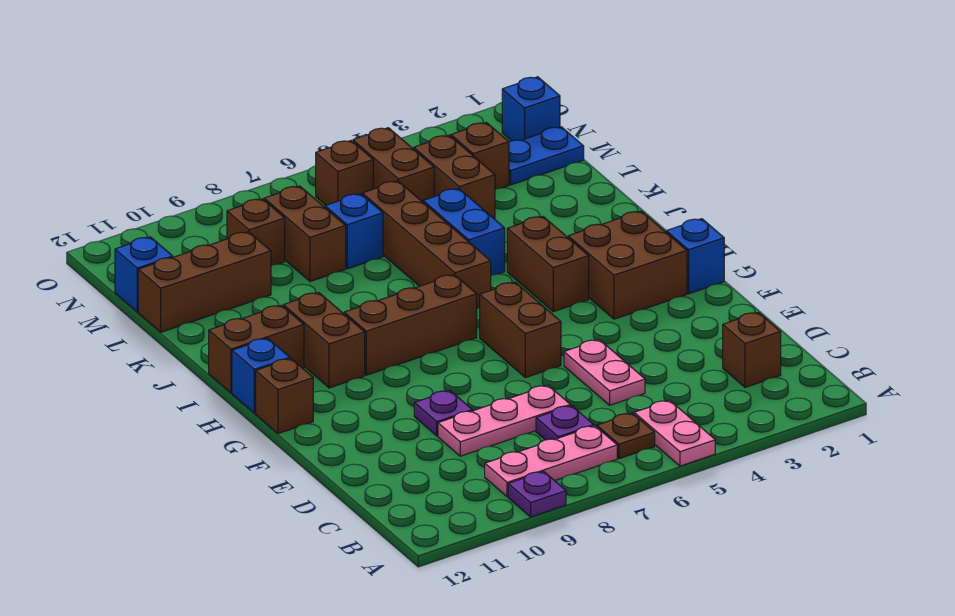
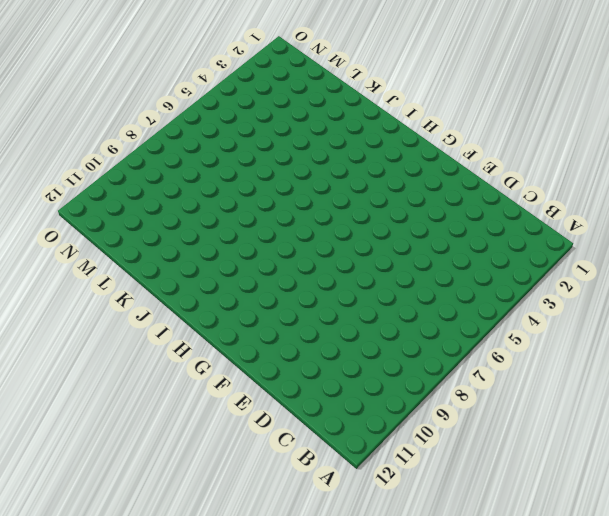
none -> pink plate A5:B5 level 1
none -> purple plate A9 level 1
none -> brown plate B6 level 1
none -> pink plate B7:B9 level 1

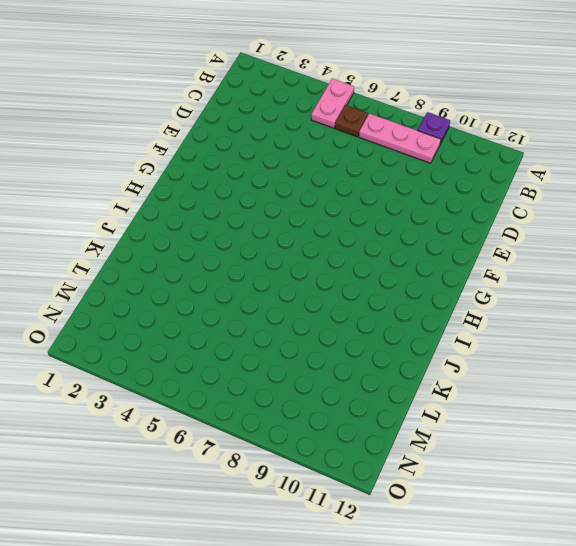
none -> brown brick C2 level 1
none -> purple plate C7 level 1
none -> pink plate D5:E5 level 1
none -> pink plate D7:D9 level 1

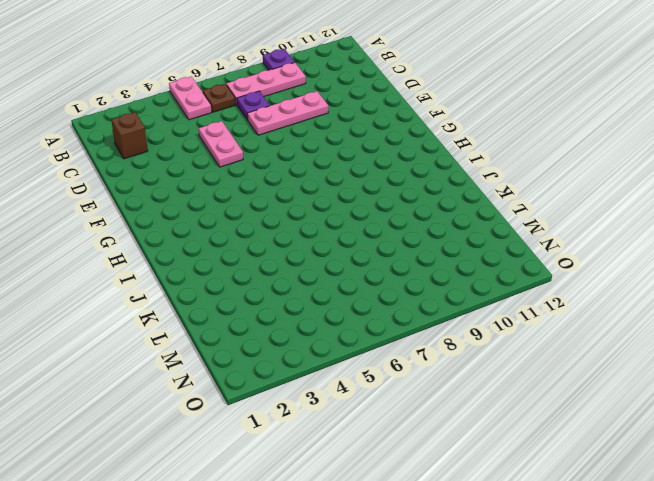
none -> purple plate E9 level 1
none -> brown brick F6:G6 level 1
none -> blue brick G1 level 1
none -> brown brick G2:H3 level 1

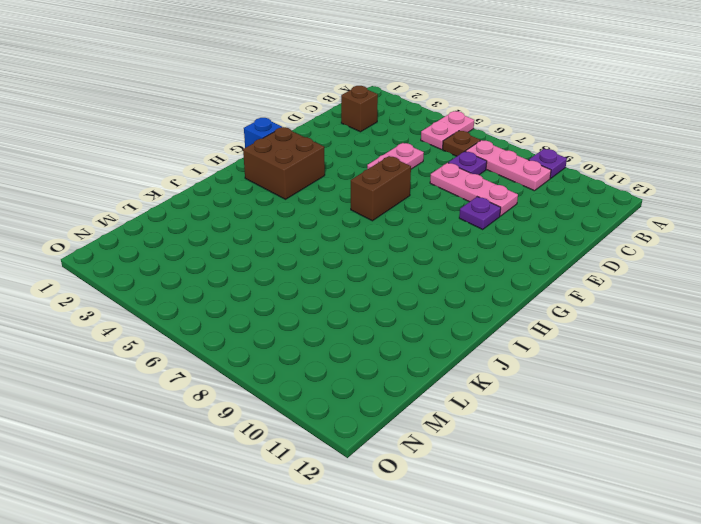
none -> brown brick G12 level 1
none -> brown brick H4:I4 level 1
none -> brown brick H7:H9 level 1
none -> brown brick H10:I10 level 1

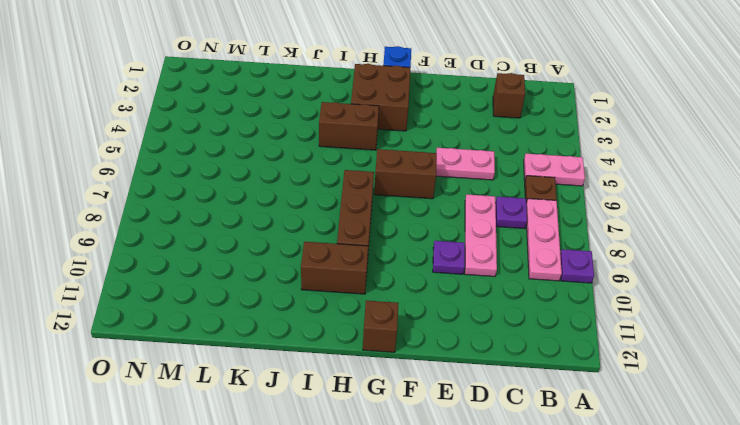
none -> blue brick H12 level 1
none -> brown brick I6:L6 level 1
none -> brown brick I11:I12 level 1
none -> blue brick J5:K5 level 1

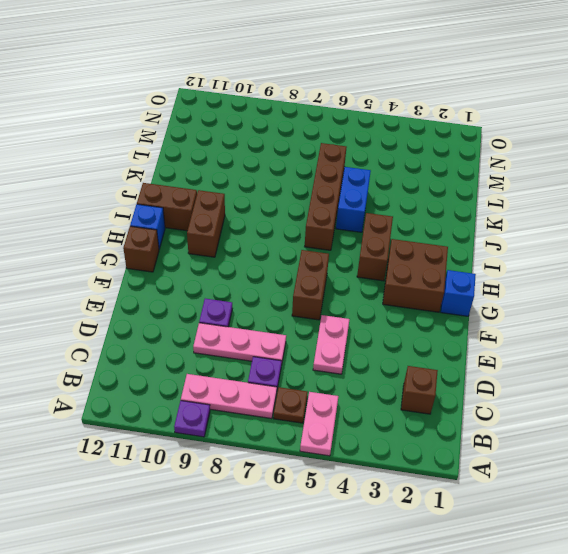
none -> brown brick H7:H9 level 1
none -> brown brick L4:M4 level 1
none -> blue brick L7 level 1
none -> brown brick L8:M8 level 1

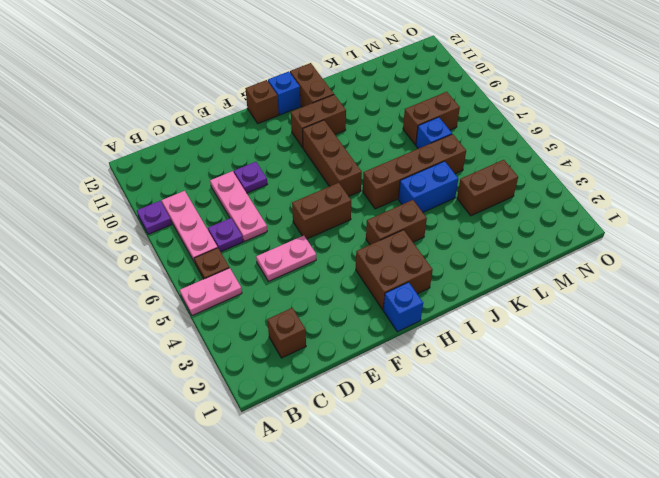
none -> brown brick L10:L12 level 1
none -> blue plate M1:M2 level 1
none -> brown brick M3 level 1
none -> brown brick M5:N5 level 1

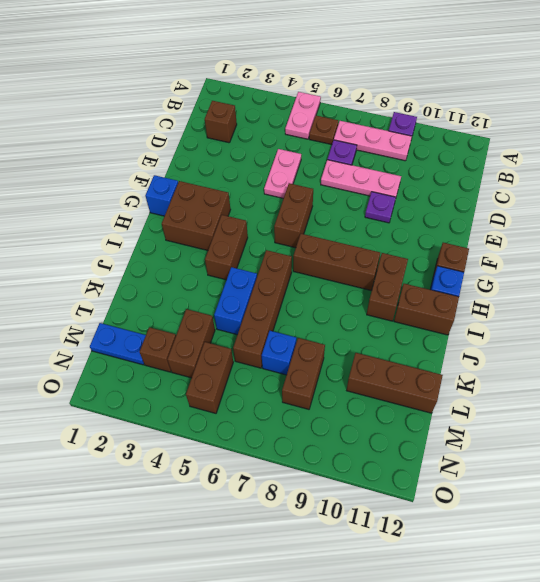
none -> brown brick M9 level 1
none -> blue brick M12 level 1
none -> blue brick N1 level 1
none -> brown brick N6 level 1

